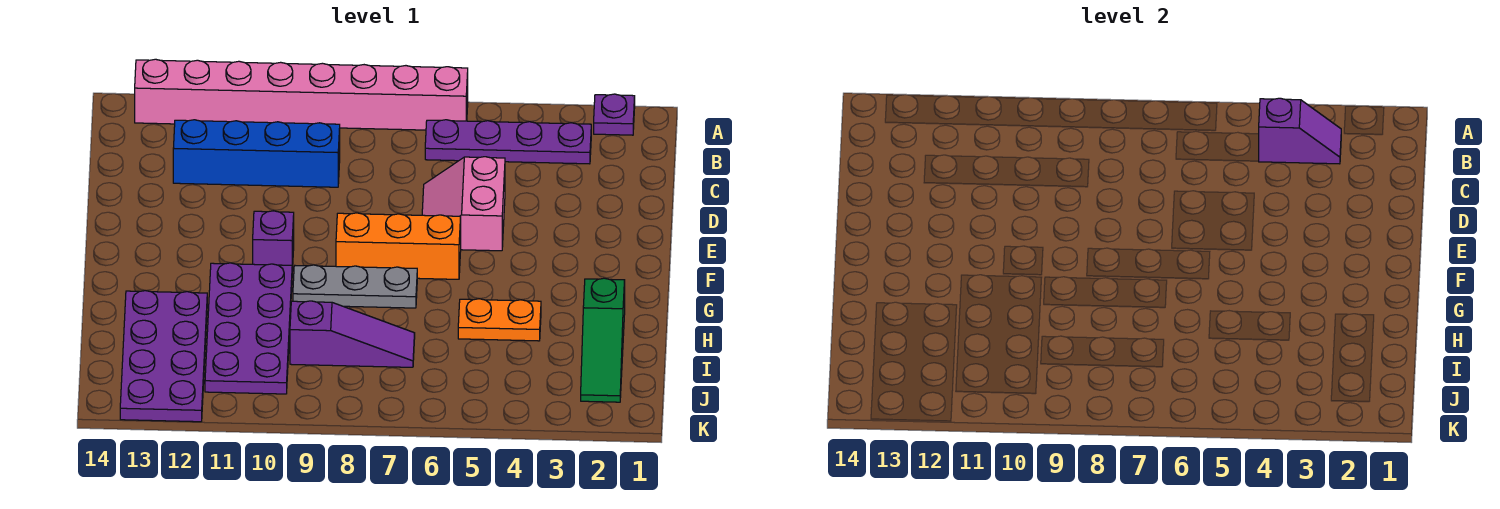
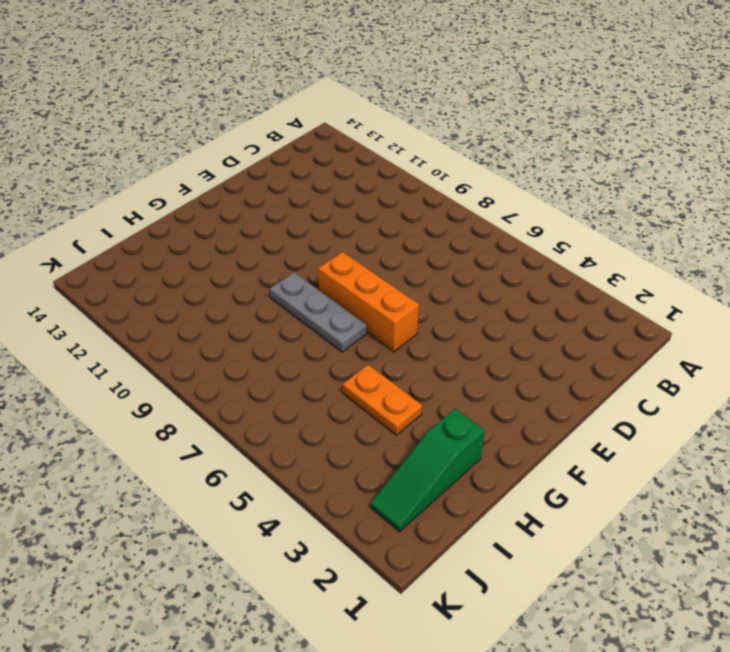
none -> purple plate A2 level 1
none -> pink brick A6:A13 level 1
none -> purple plate B3:B6 level 1

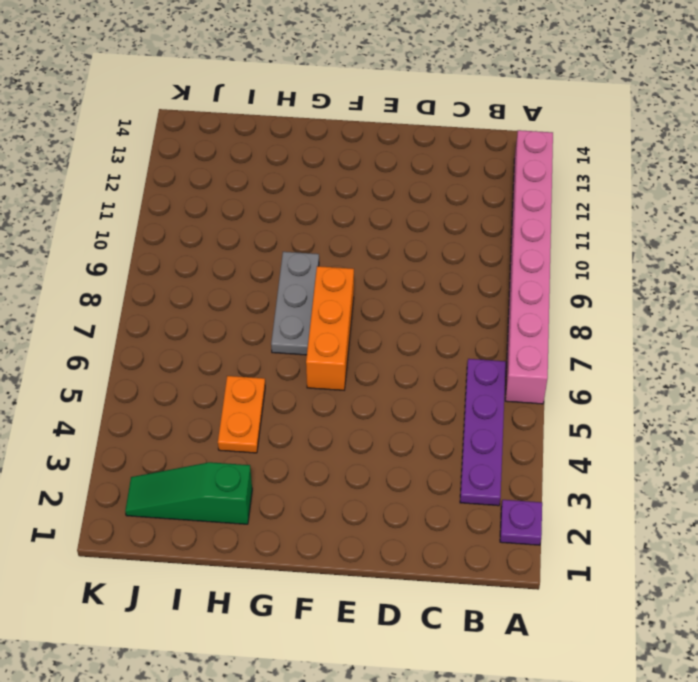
none -> blue brick C9:C12 level 1
none -> pink slope D5:E6 level 1 top 5
none -> purple brick F10 level 1

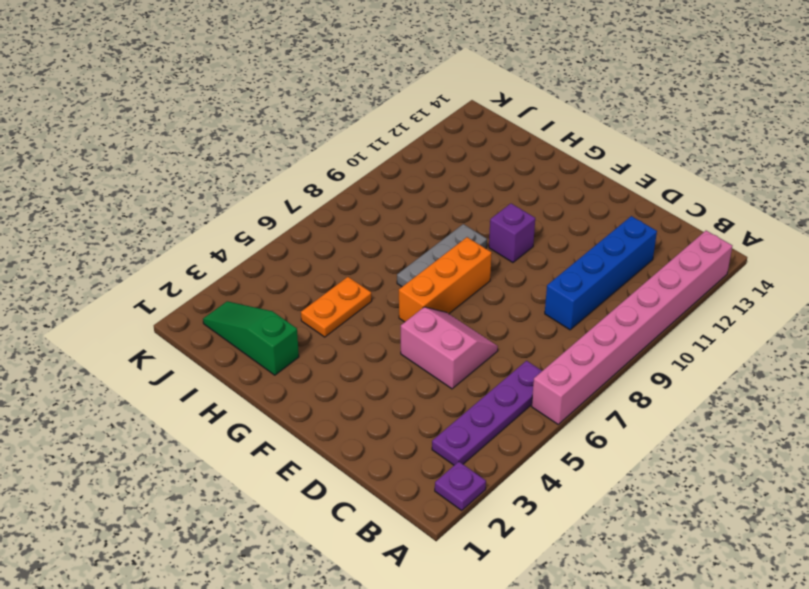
none -> purple plate G10:J11 level 1
none -> purple plate H12:K13 level 1
none -> purple slope I7:I9 level 1 top 9

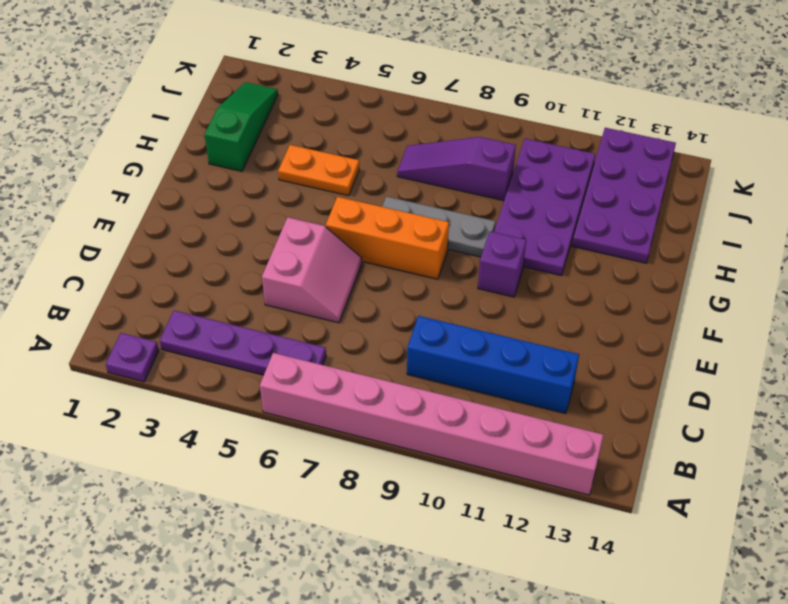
none -> purple slope B3:B4 level 2 top 4

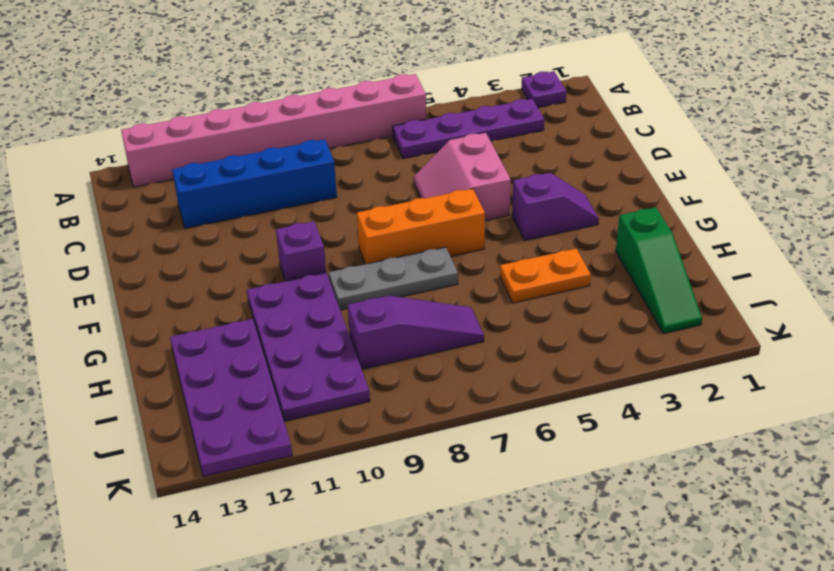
purple slope F3:F4 level 1 top 4 -> purple slope B3:B4 level 2 top 4

